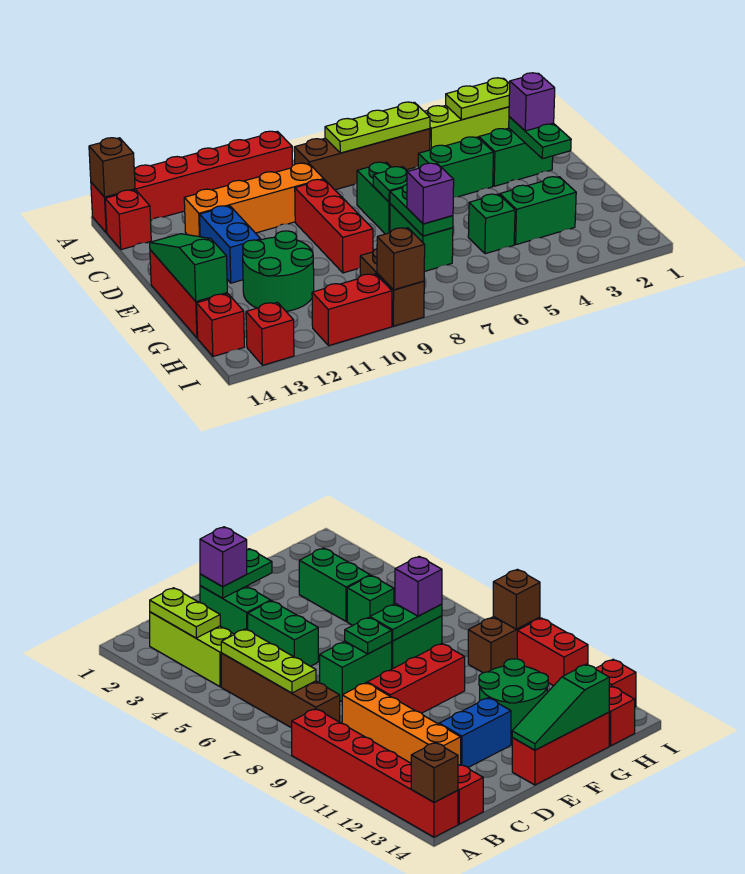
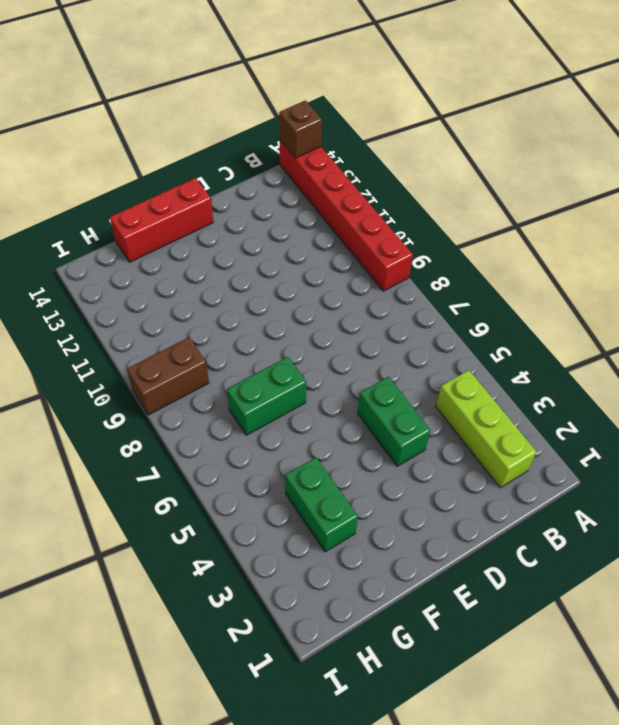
none -> brown brick B5:B8 level 1
none -> red brick B14 level 1
none -> orange brick C9:C12 level 1

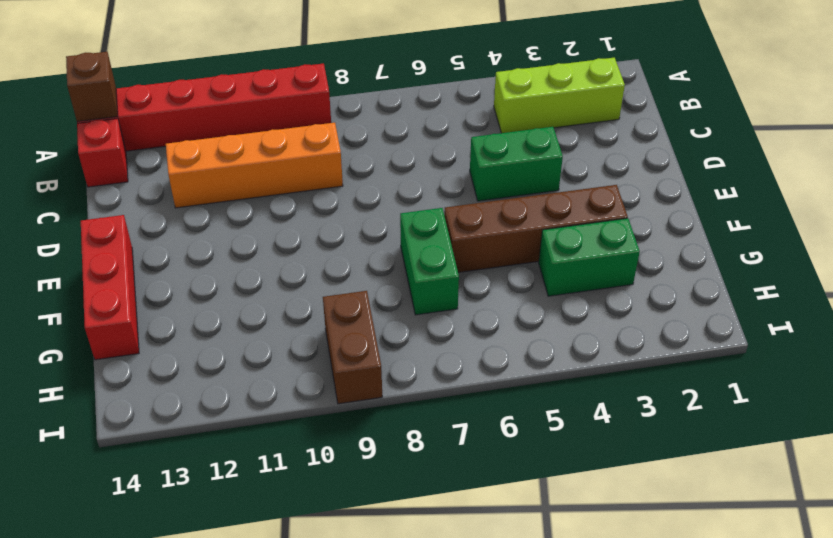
brown brick F3:F6 level 1 -> brown brick B5:B8 level 1
none -> green brick D2:D3 level 1
none -> green brick D7:E7 level 1
none -> red brick D9:F9 level 1

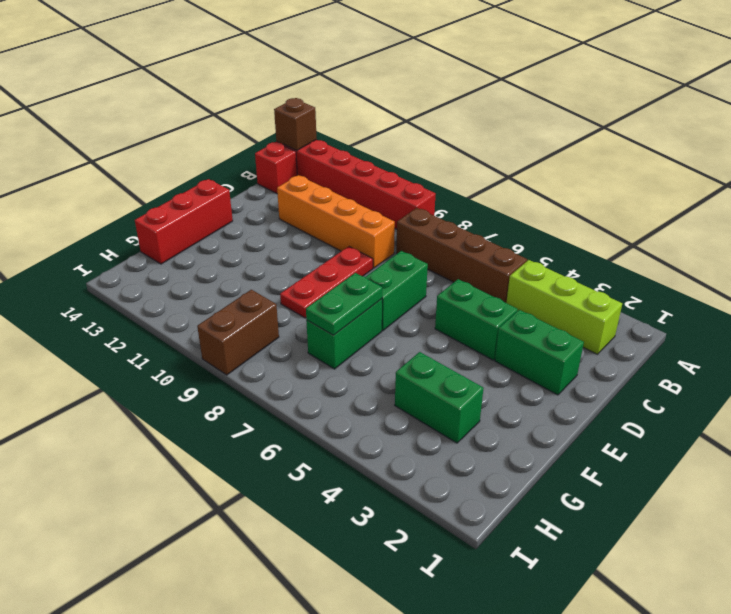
red plate D9:F9 level 1 -> red brick D9:F9 level 1
none -> blue brick D12:E12 level 1
none -> green round brick F11:G12 level 1
none -> green brick G5 level 1

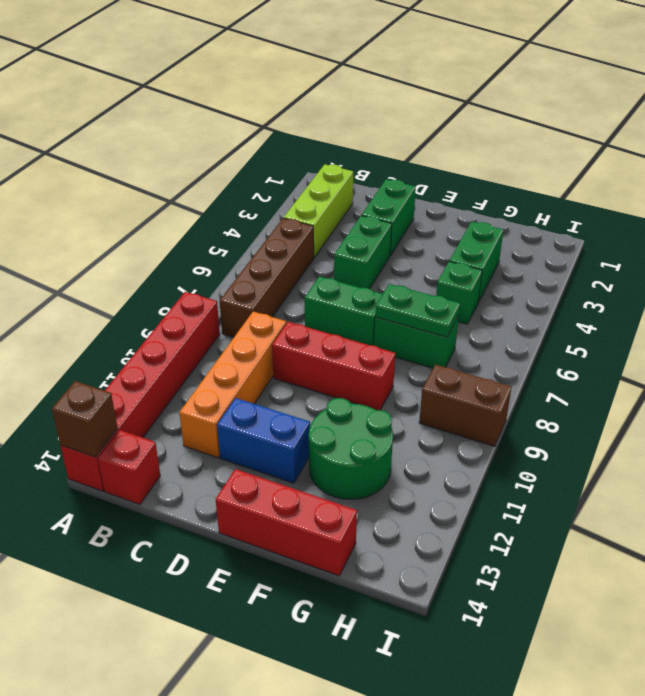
none -> red brick H14 level 1
none -> red brick I10:I11 level 1
none -> red brick I13 level 1

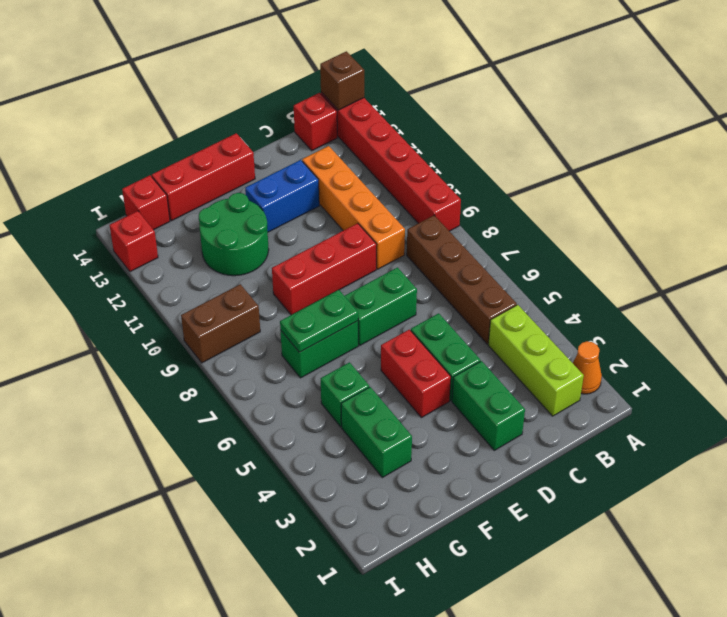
orange cone A2 level 1 -> none
red brick E4:E5 level 1 -> red brick I10:I11 level 1
none -> lime plate B2:B3 level 2
none -> lime plate B5:B7 level 2
none -> green plate D2:E2 level 2

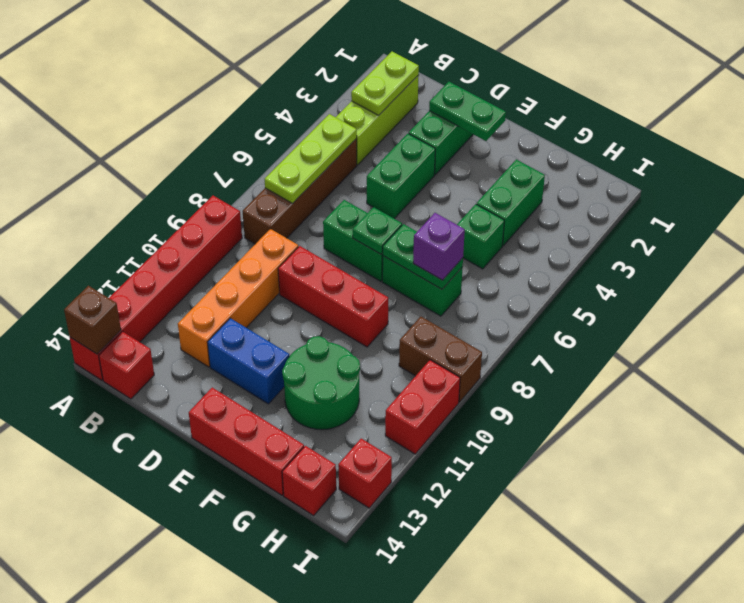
none -> green slope E14:G14 level 2 top G
none -> brown brick I9 level 2
none -> purple brick D2 level 3

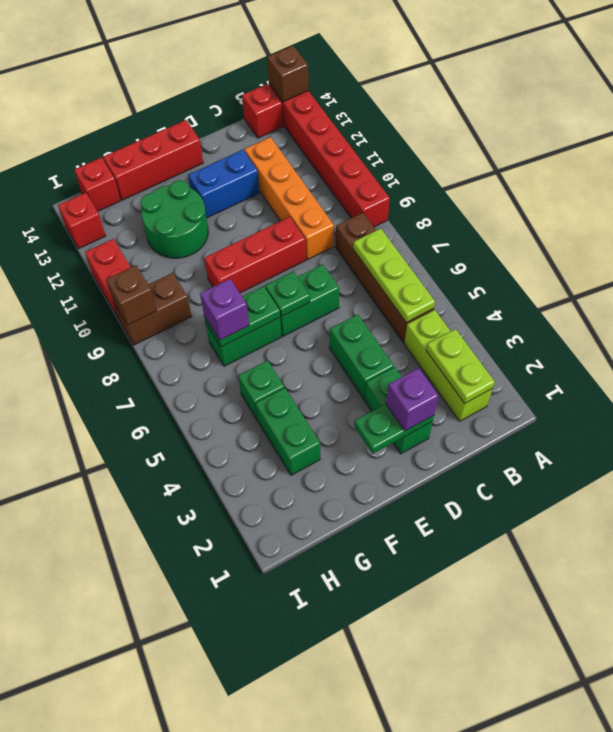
none -> green slope E14:G14 level 2 top G

